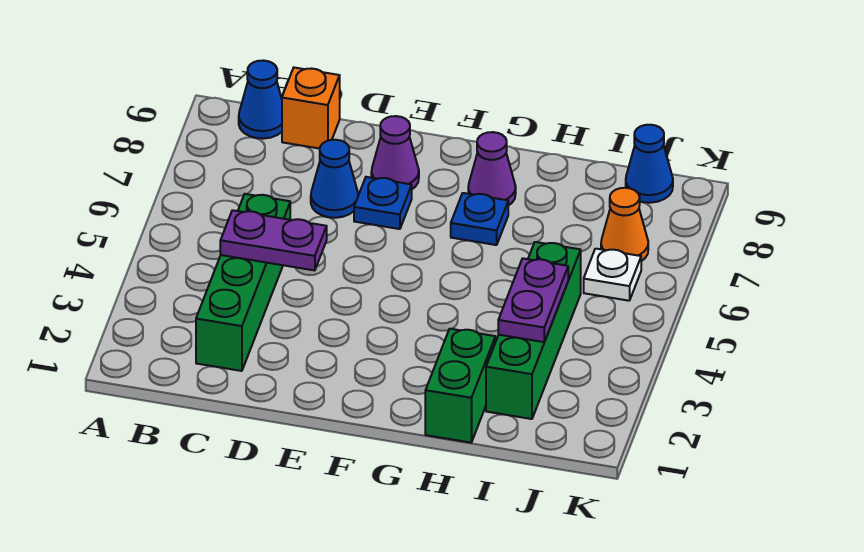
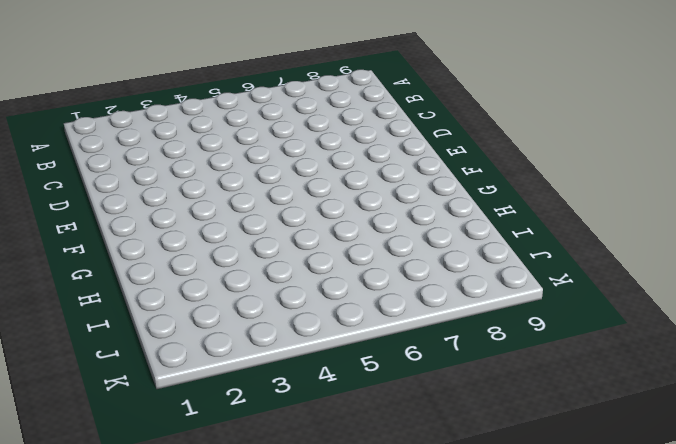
none -> blue cone B9 level 1
none -> green brick C2:C5 level 1
none -> orange brick C9 level 1

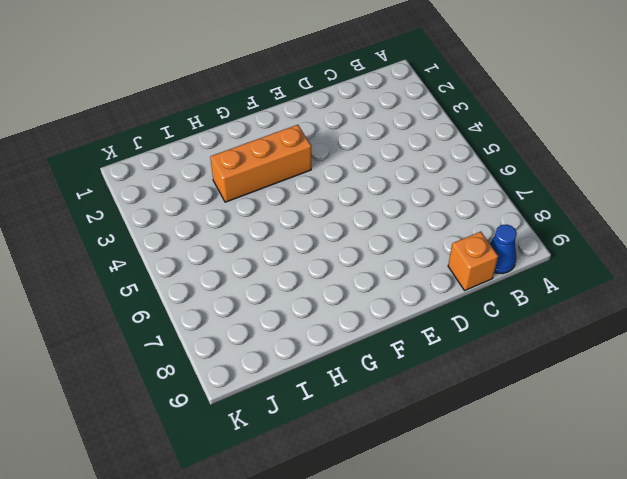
orange brick F3:H3 level 1 -> none
none -> green brick C2:C5 level 1
none -> blue cone D7 level 1
none -> blue plate E7 level 1

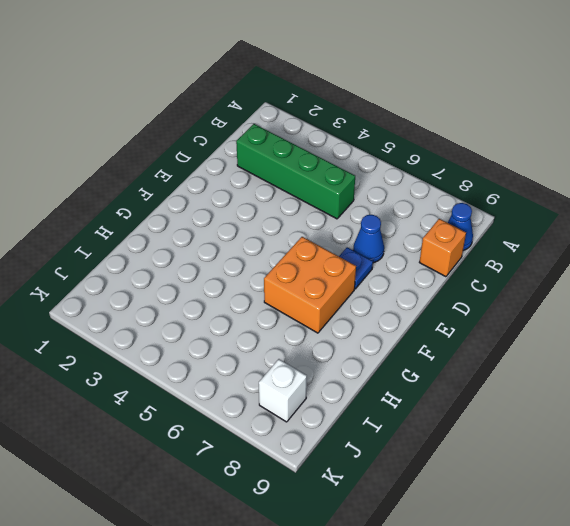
orange brick F6:G7 level 1 -> blue plate G7 level 1
white brick J8 level 1 -> none
none -> purple cone E8 level 1
none -> purple cone G8 level 1
none -> green brick H1:H2 level 1

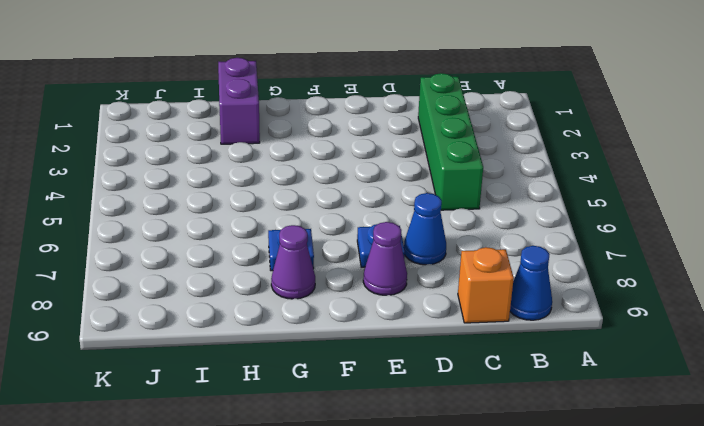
purple brick H1:H2 level 1 -> green brick H1:H2 level 1
none -> green brick I2:I5 level 1
none -> white plate J6 level 1
none -> orange cone J7 level 1

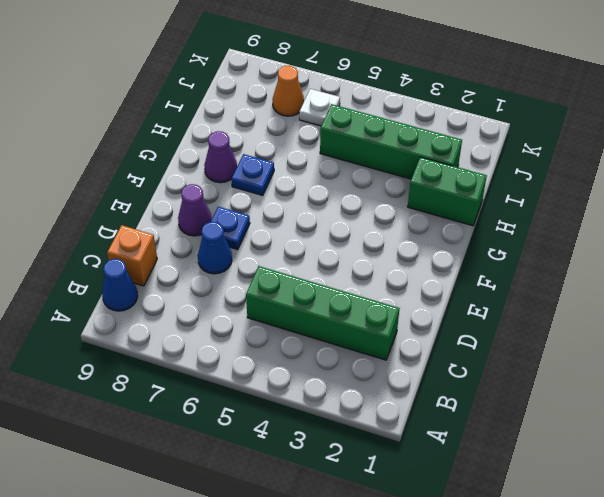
none -> blue cone J9 level 1
none -> purple plate C4:D4 level 2
none -> purple plate I3:I4 level 2

